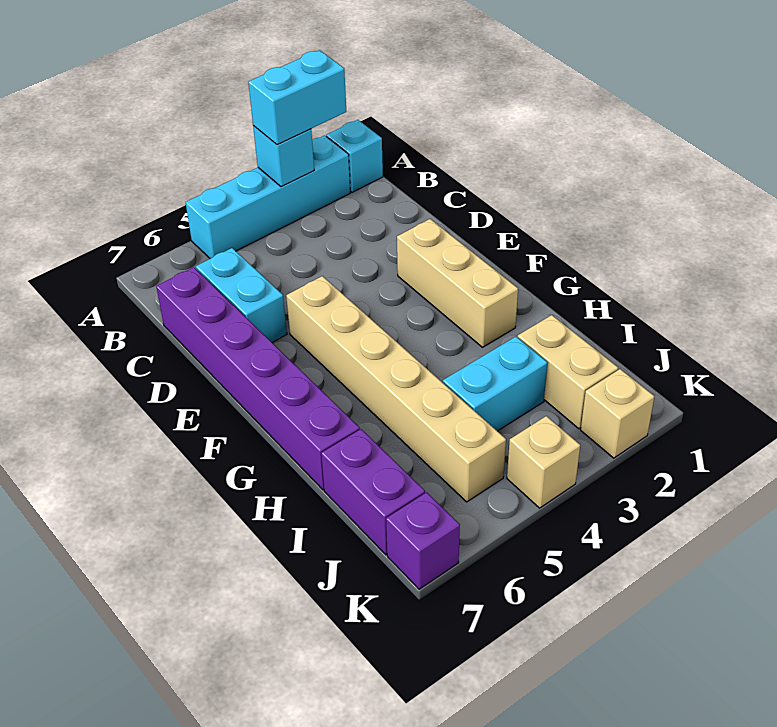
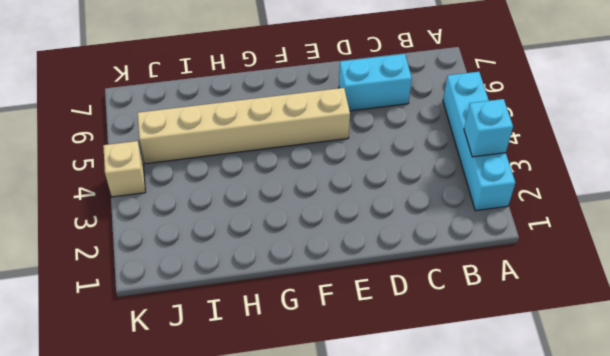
none -> cyan brick A1 level 1
none -> purple brick C7:H7 level 1
none -> tan brick E2:G2 level 1

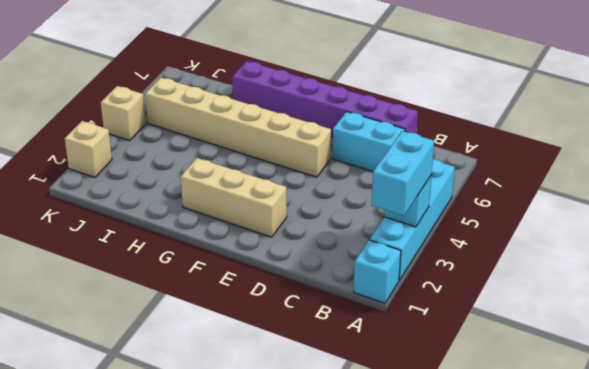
none -> tan brick I2:J2 level 1
none -> cyan brick I3:I4 level 1
none -> purple brick I7:J7 level 1

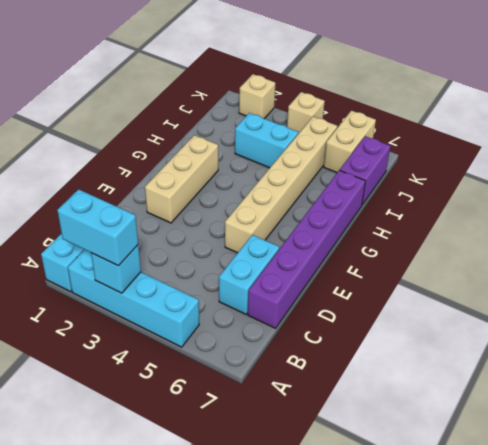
tan brick J6:K6 level 1 -> tan brick I2:J2 level 1
none -> purple brick K7 level 1

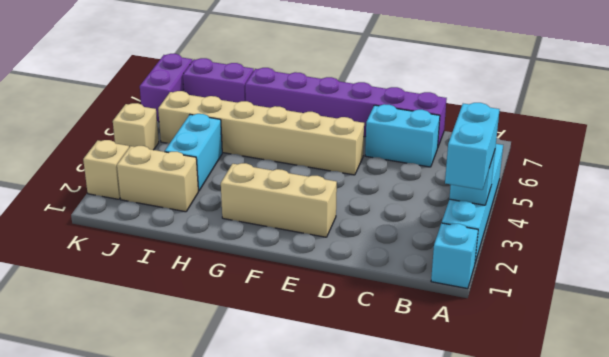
purple brick K6:K7 level 1 -> purple brick K7 level 1

